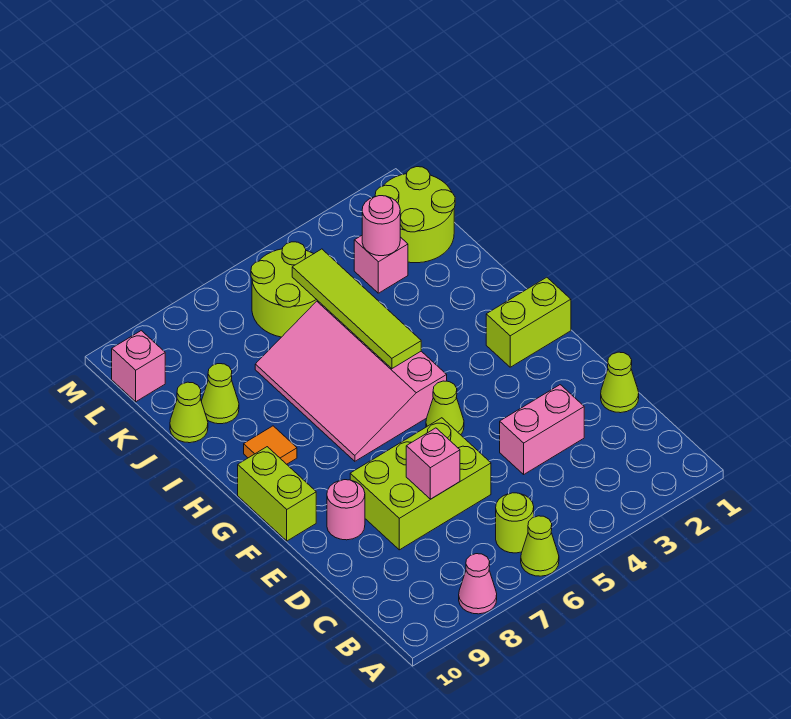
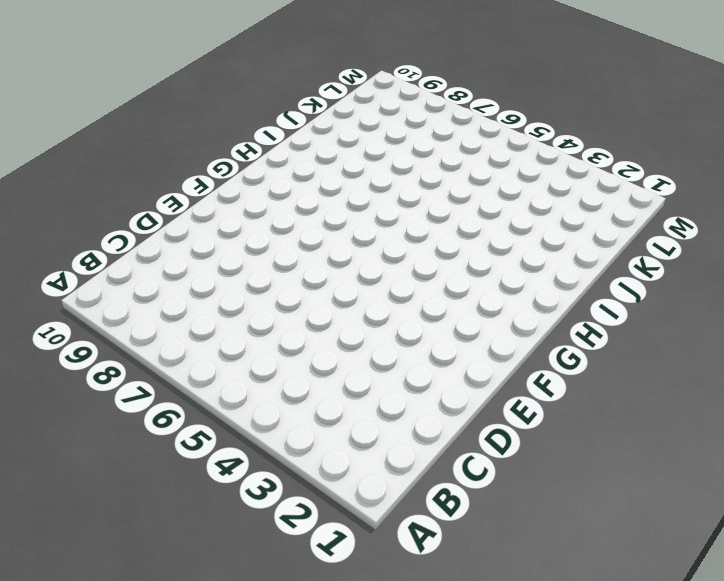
none -> lime cone A6 level 1
none -> pink cone A8 level 1
none -> lime round brick B6 level 1

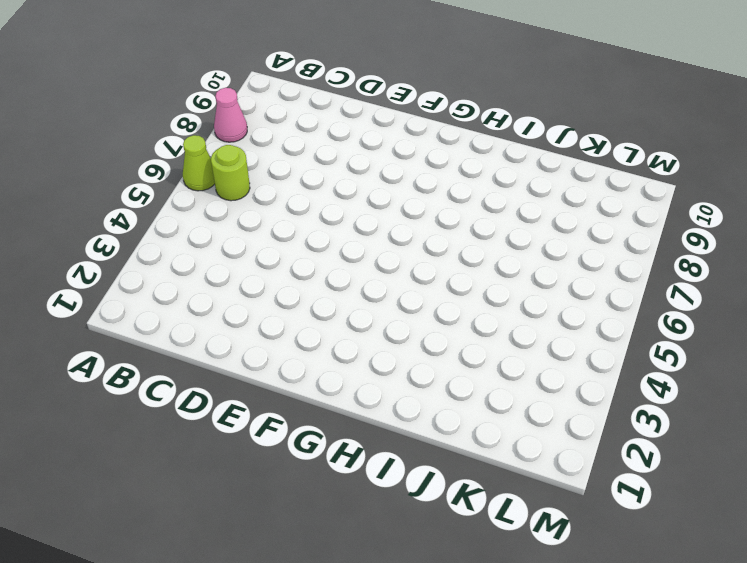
none -> lime cone D1 level 1
none -> pink brick D3:D4 level 1
none -> lime brick D6:E8 level 1

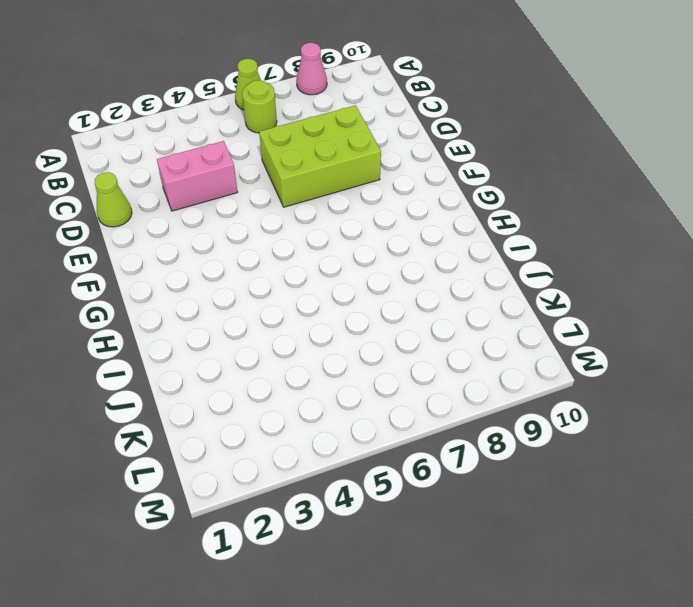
none -> pink round brick E9 level 1
none -> lime cone F5 level 1
none -> lime brick F10:G10 level 1

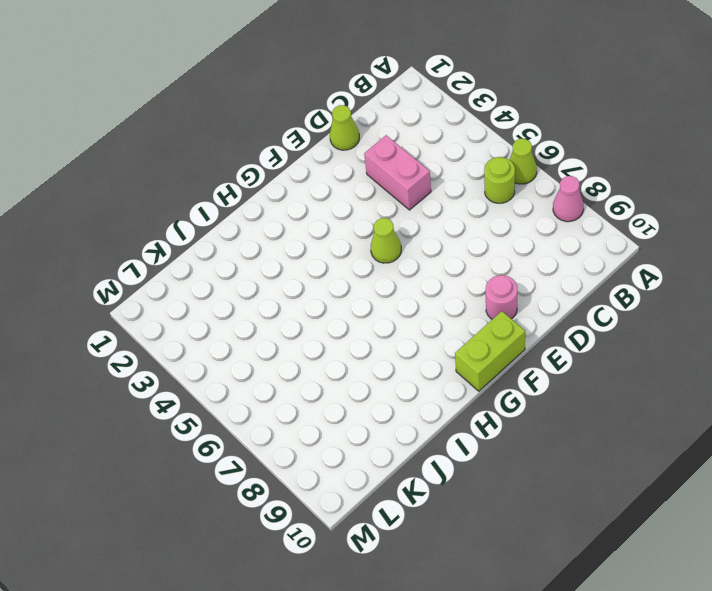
none -> lime brick D6:E8 level 1
none -> lime brick G1:G2 level 1
none -> pink slope G5:J7 level 1 top 5

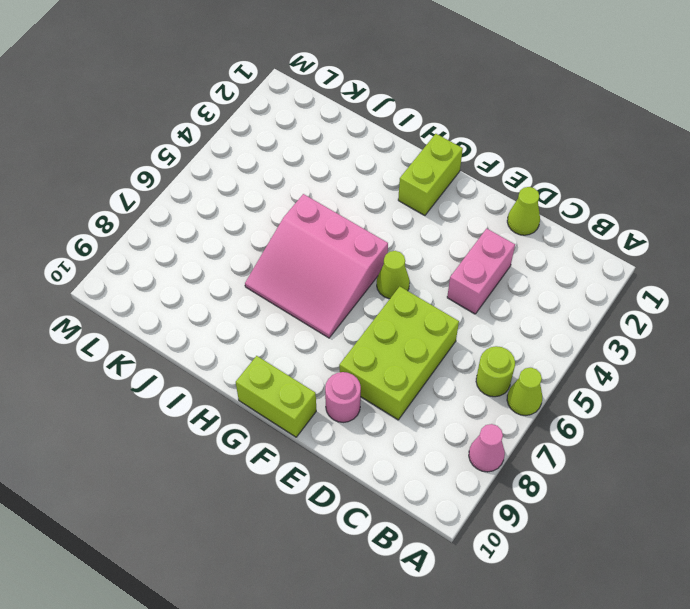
pink slope G5:I7 level 1 top 5 -> pink slope G5:J7 level 1 top 5
none -> orange tile H9 level 1
none -> lime cone J9 level 1
none -> lime cone J10 level 1

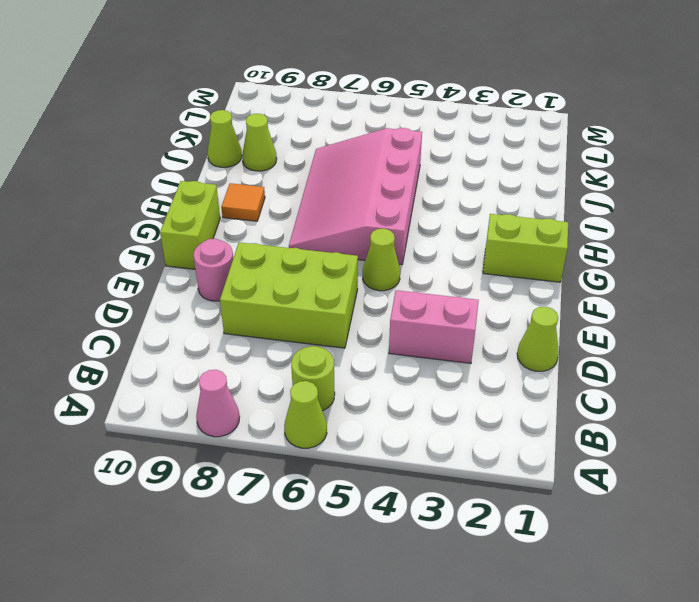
none -> lime round brick K1:L2 level 1
none -> pink brick K3 level 1
none -> lime round brick K5:L6 level 1

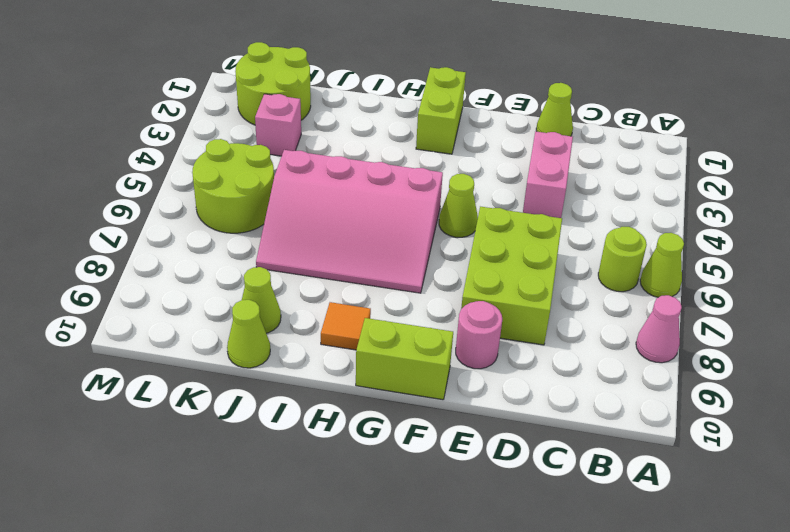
none -> pink brick L10 level 1
none -> pink brick D7 level 2
none -> lime tile H5:K5 level 2

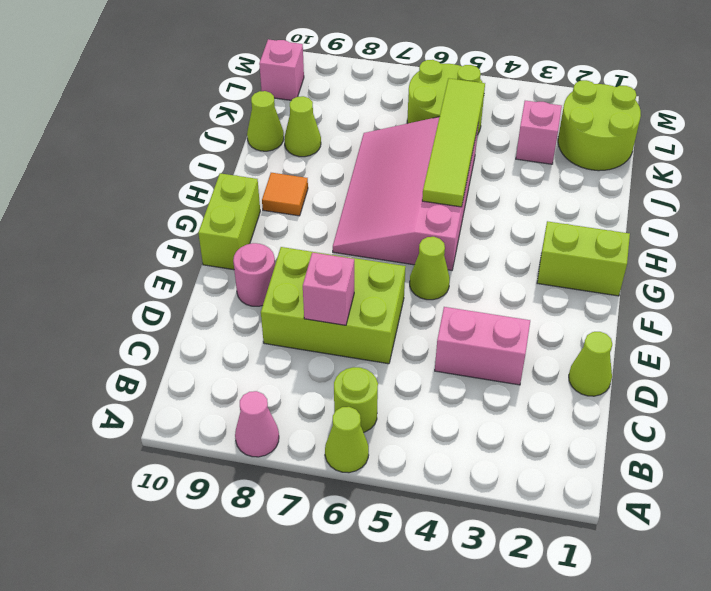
none -> pink round brick K3 level 2

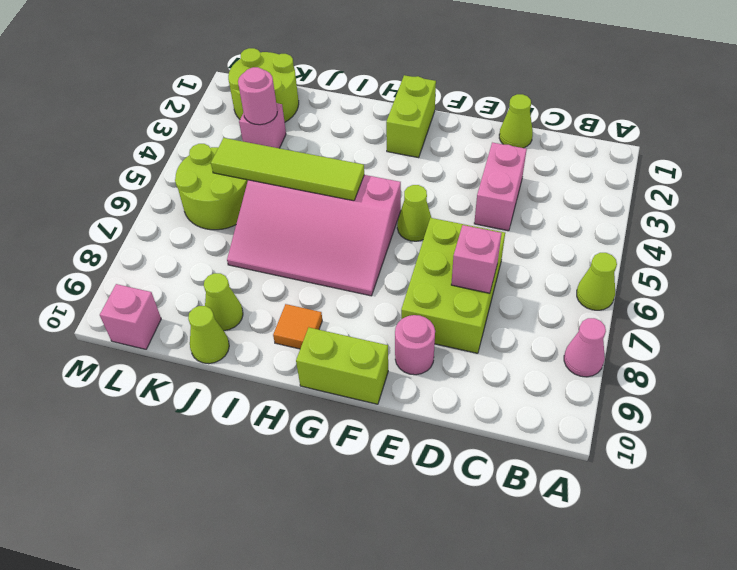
none -> lime round brick B6 level 1

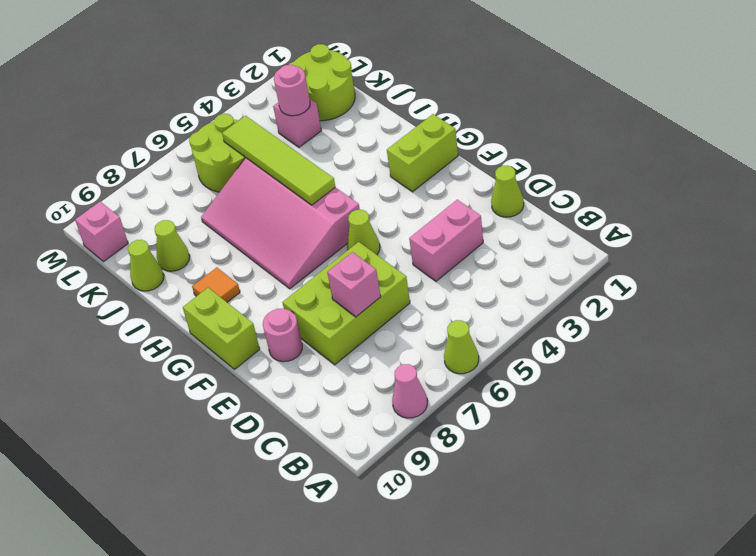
none -> lime round brick B6 level 1

